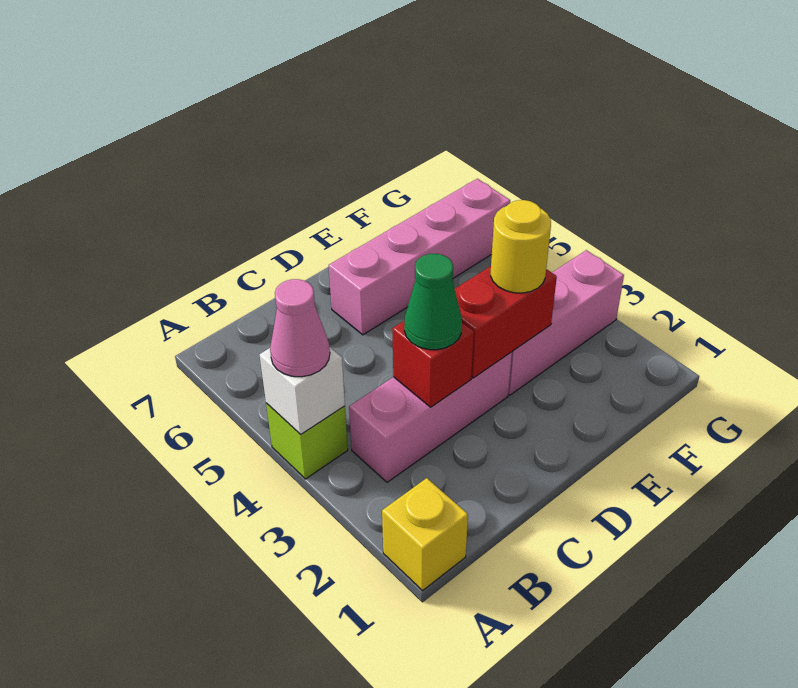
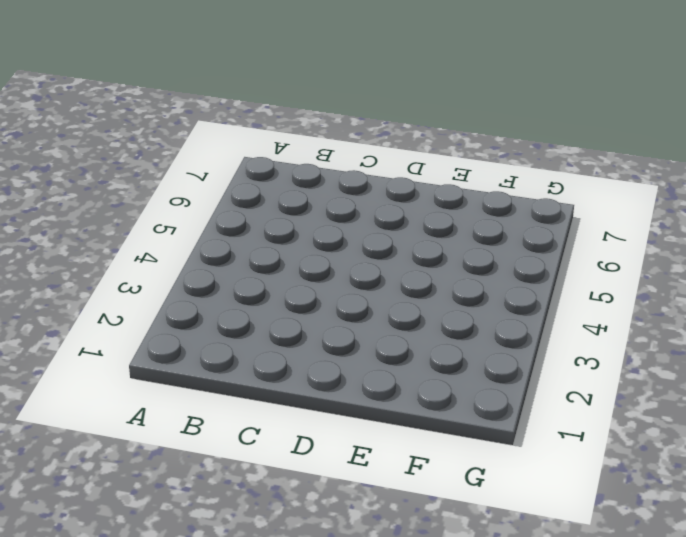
none -> yellow brick A1 level 1
none -> lime brick A4 level 1

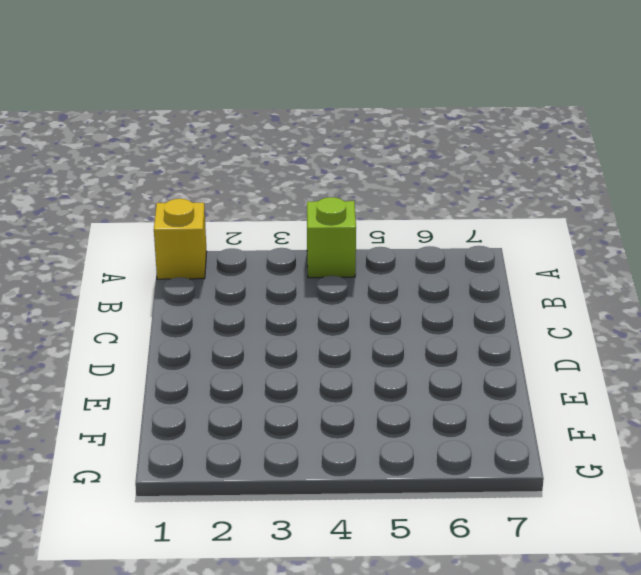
none -> pink brick B3:D3 level 1
none -> pink brick D6:G6 level 1

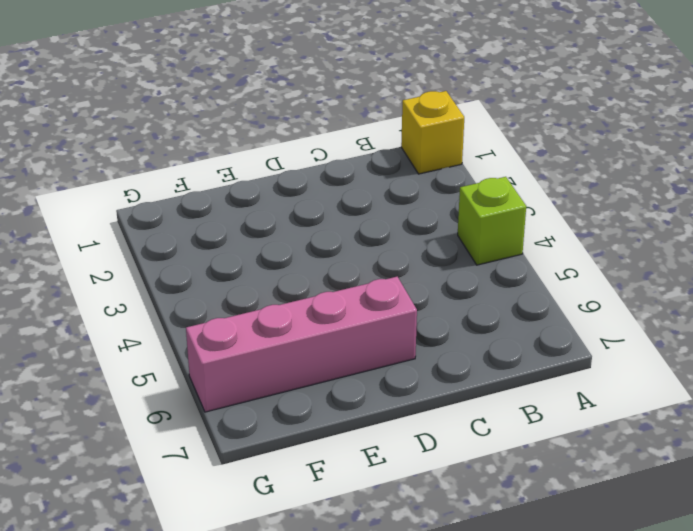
none -> pink brick B3:D3 level 1
none -> pink brick E3:G3 level 1

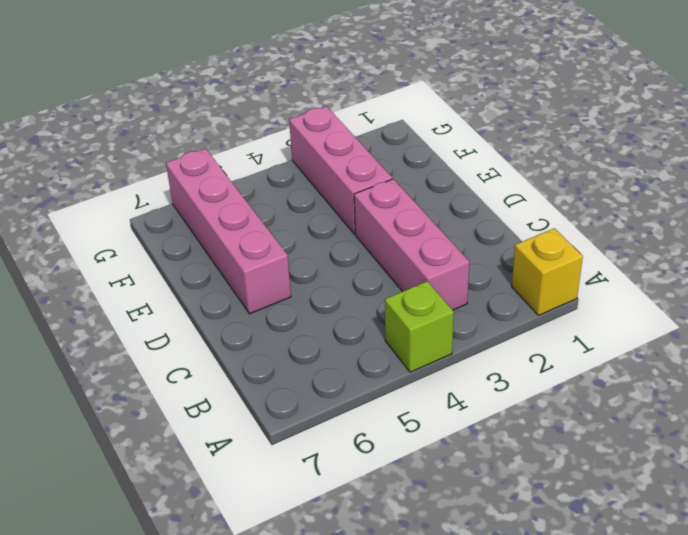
none -> white brick A4 level 2
none -> red brick C3 level 2

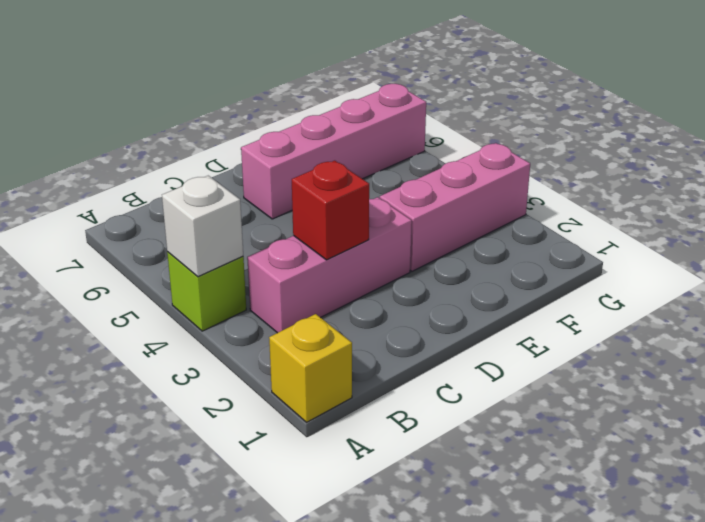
none -> red brick D3:E3 level 2
none -> pink cone A4 level 3

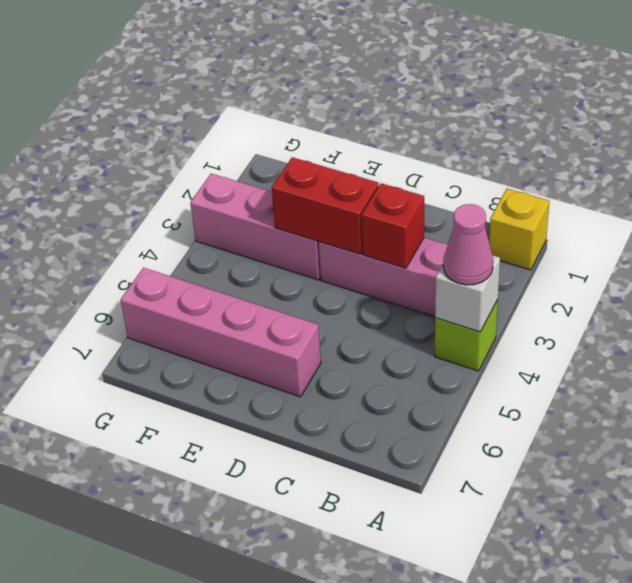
none -> green cone C3 level 3
none -> yellow round brick E3 level 3

